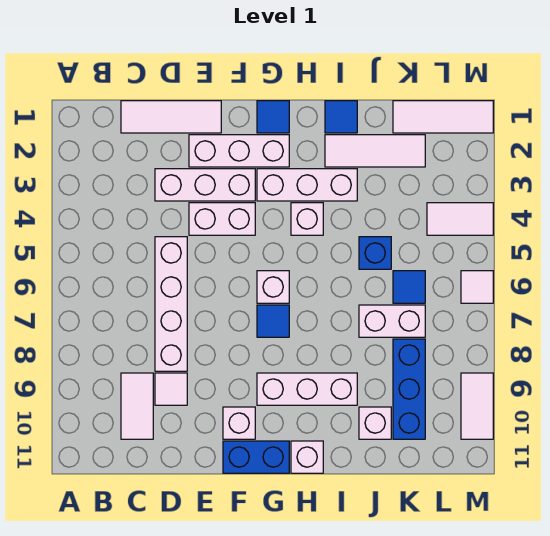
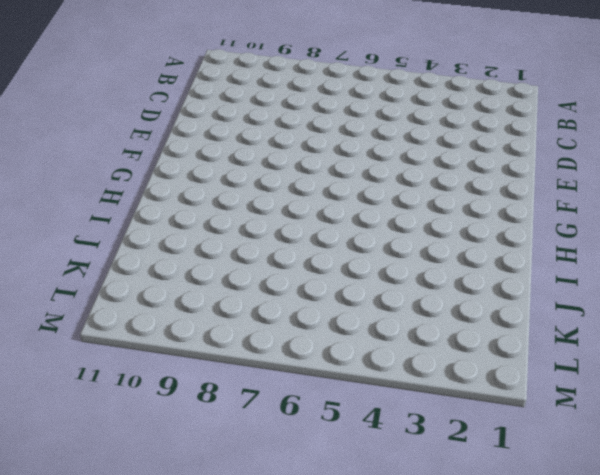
none -> white tile C1:E1 level 1
none -> white tile C9:C10 level 1
none -> white brick D3:F3 level 1

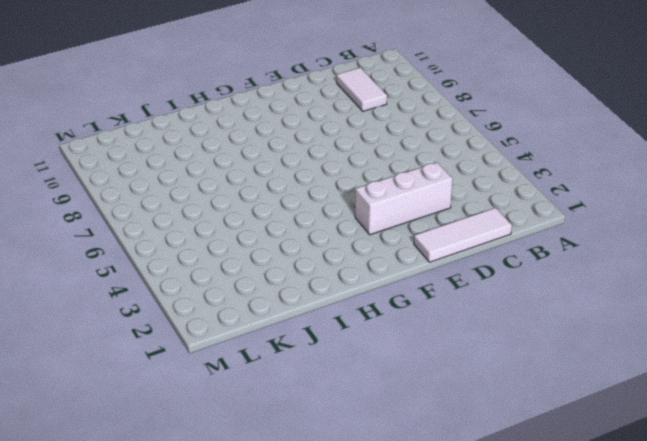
none -> white brick D5:D8 level 1
none -> white tile D9 level 1
none -> white brick E2:G2 level 1

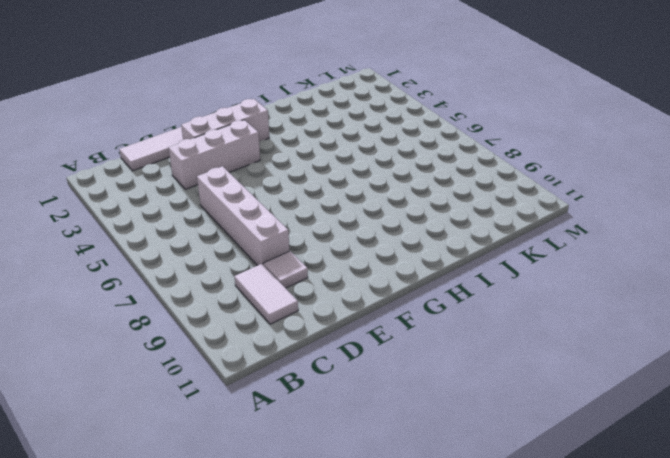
none -> white brick E4:F4 level 1
none -> white brick F10 level 1
none -> blue brick F11:G11 level 1

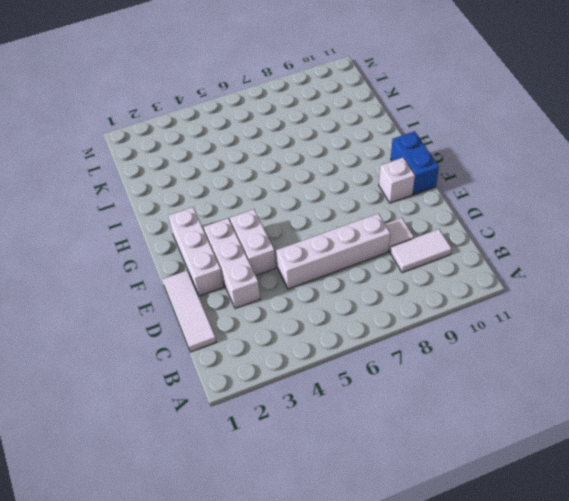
none -> blue tile G1 level 1
none -> white brick G3:I3 level 1
none -> white brick G6 level 1

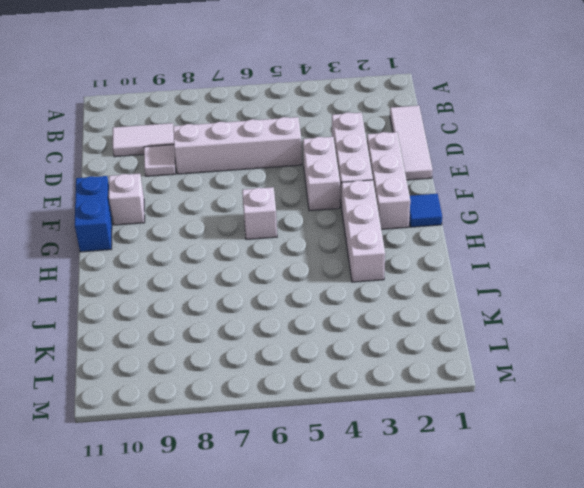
none -> blue tile G7 level 1
none -> white brick G9:I9 level 1
none -> white brick H4 level 1

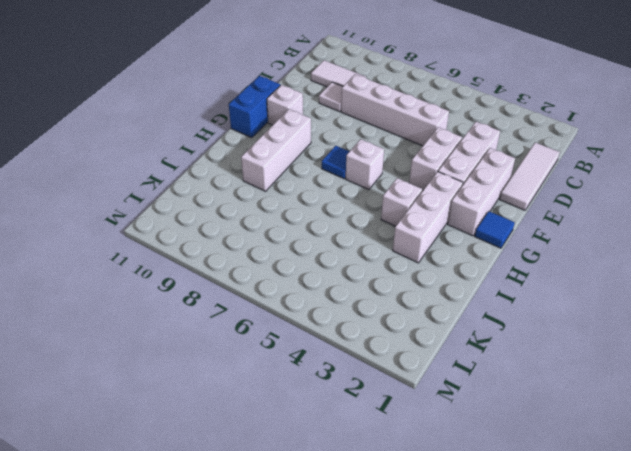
none -> white brick H11 level 1
none -> blue tile I1 level 1
none -> white tile I2:K2 level 1

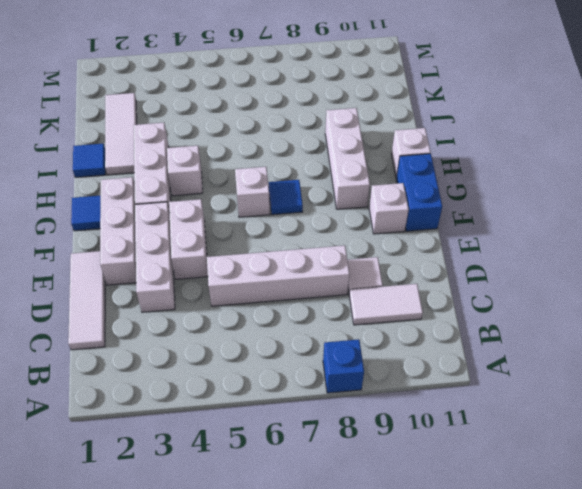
blue brick A8 level 1 -> blue brick J5 level 1
none -> white brick J7:K7 level 1
none -> white brick J10 level 1
none -> white tile K1:M1 level 1

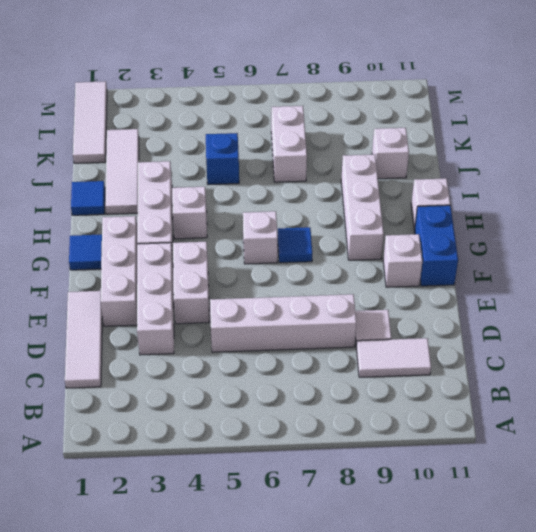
none -> blue tile K6 level 1
none -> blue brick K8:K10 level 1
none -> white tile L4:M4 level 1

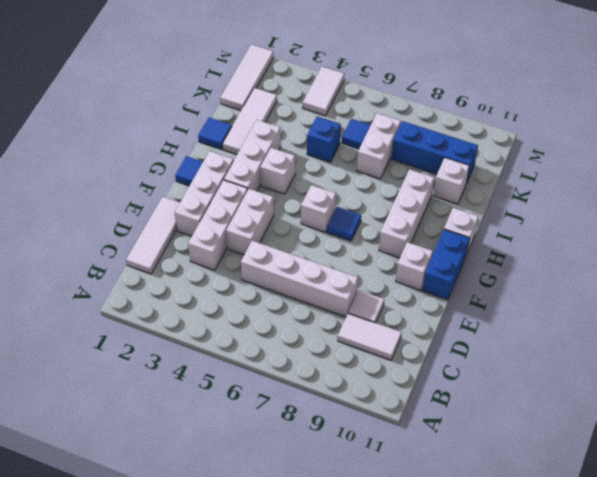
none -> white tile M6 level 1
none -> white tile M9:M10 level 1

